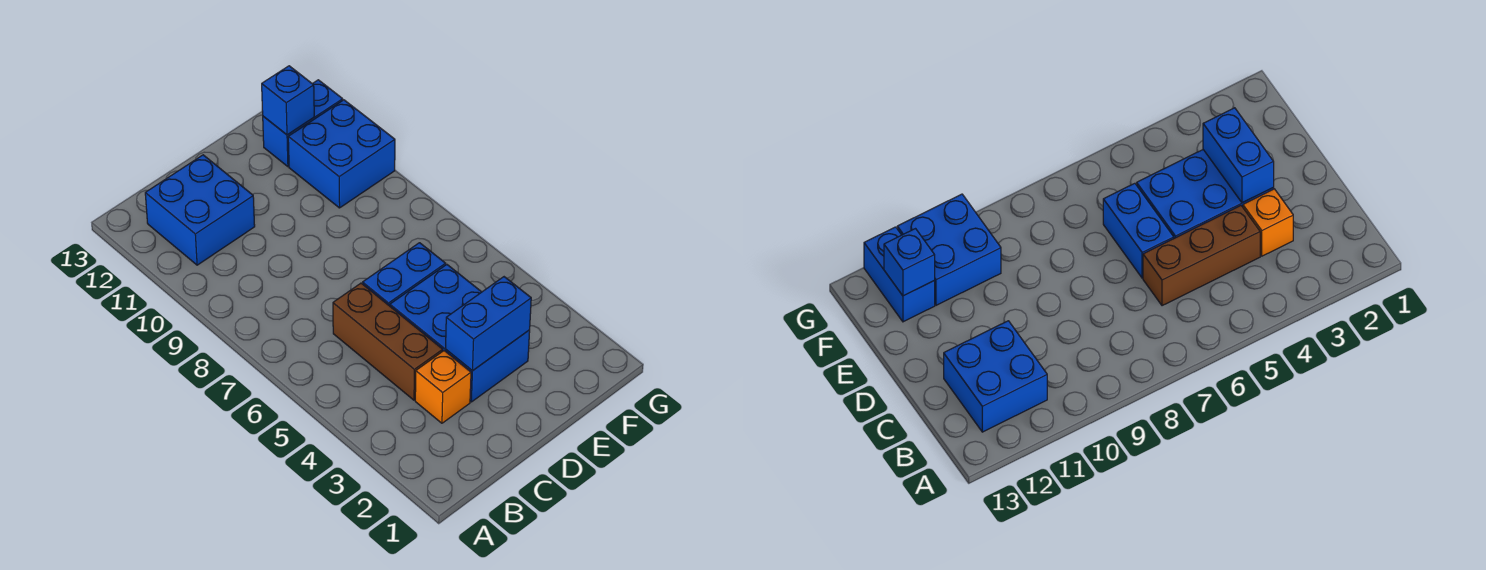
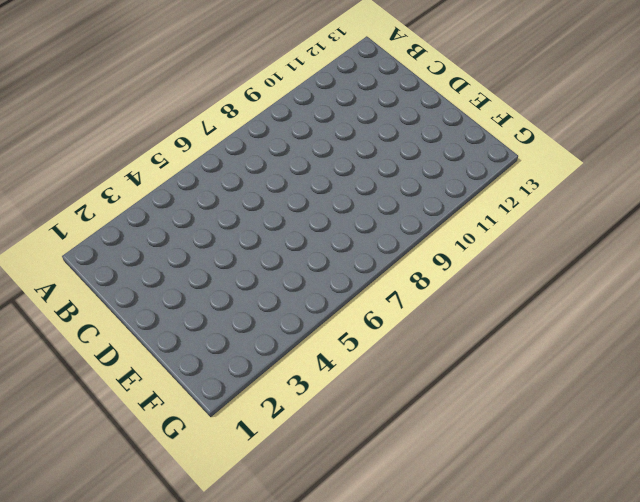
none -> blue brick B11:C12 level 1
none -> orange brick C3 level 1

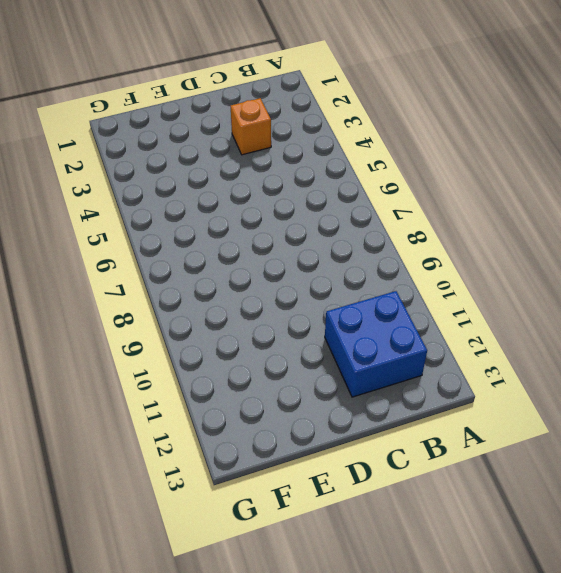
none -> brown brick C4:C6 level 1
none -> blue brick D3:E5 level 1

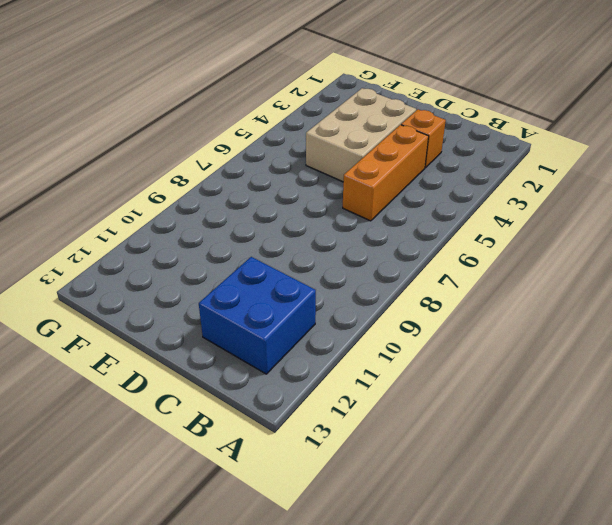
orange brick C4:C6 level 1 -> brown brick C4:C6 level 1
tan brick D3:E5 level 1 -> blue brick D3:E5 level 1
none -> blue brick D6:E6 level 1
none -> blue brick F10:G11 level 1

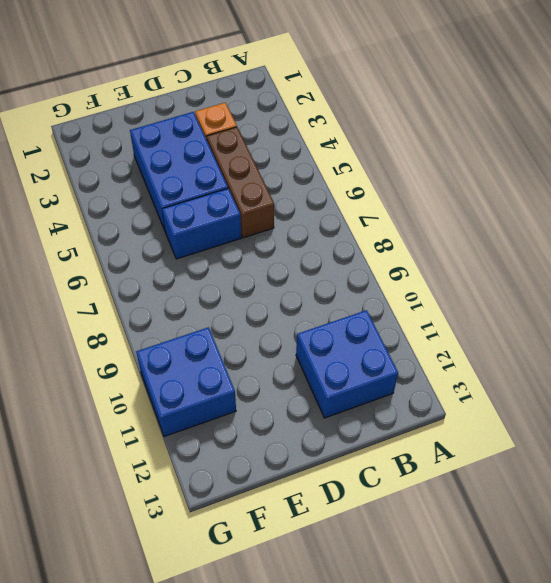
none -> blue brick F12:G12 level 1
none -> blue brick D3:E3 level 2

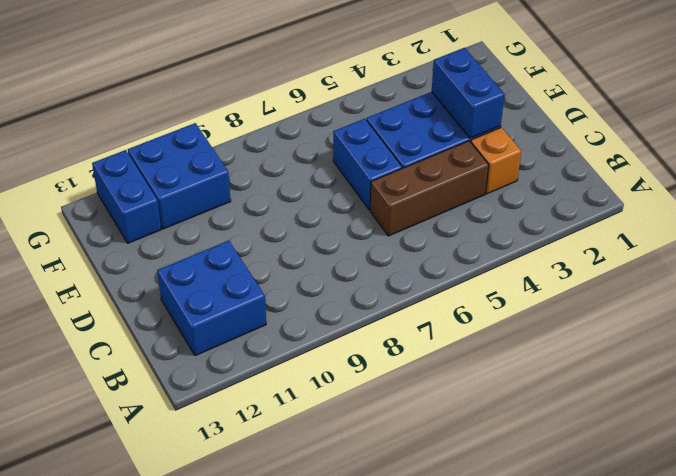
none -> blue brick F12 level 2

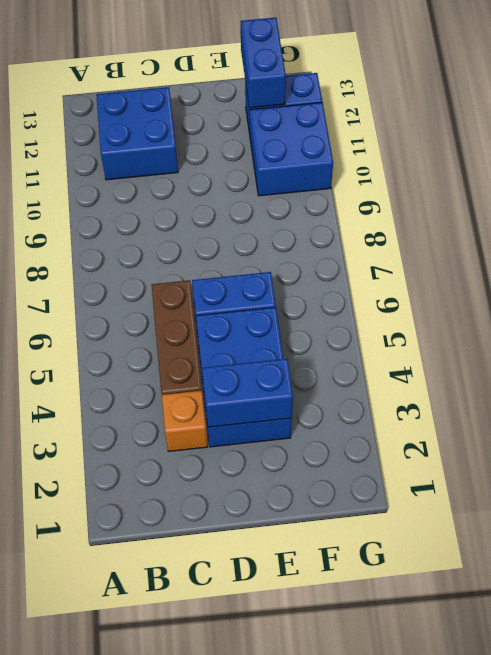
blue brick F12:F13 level 2 -> blue brick F12 level 2

